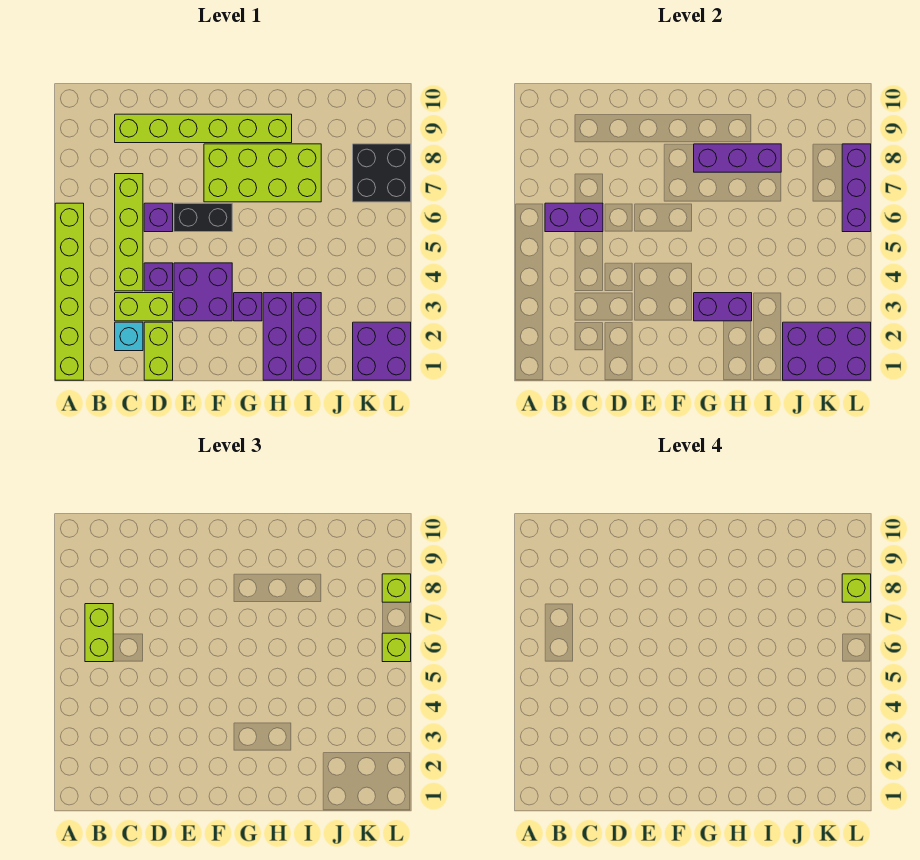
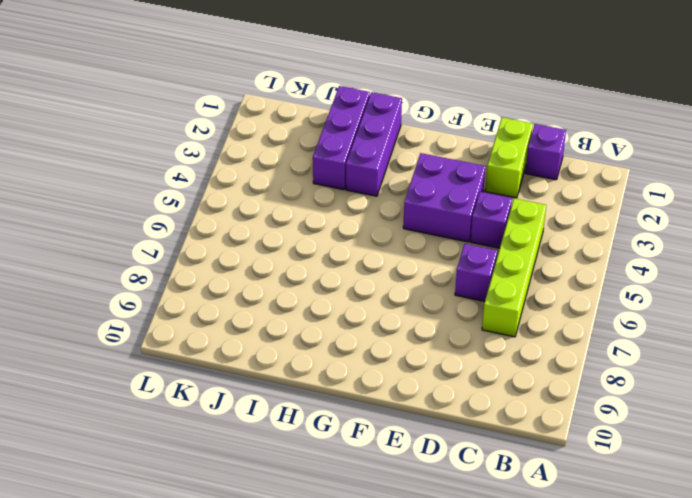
purple brick C1 level 1 -> purple brick G3 level 1
none -> lime brick A1:A6 level 1
none -> cyan brick C2 level 1
none -> lime brick C3:D3 level 1

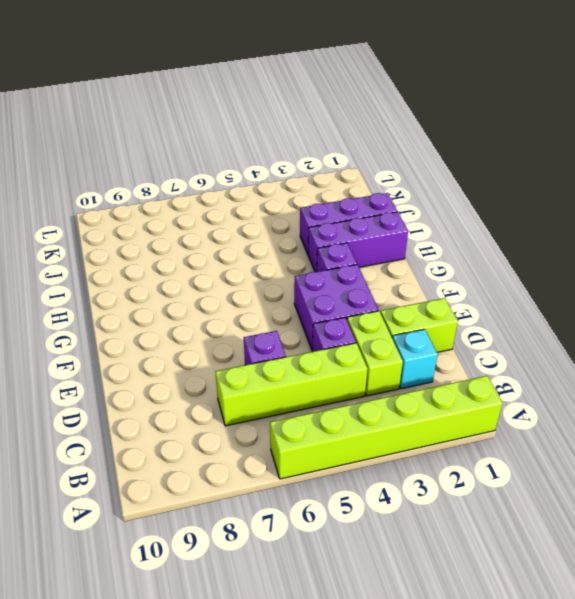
none -> lime brick C9:H9 level 1
none -> black brick E6:F6 level 1
none -> lime brick F7:I8 level 1

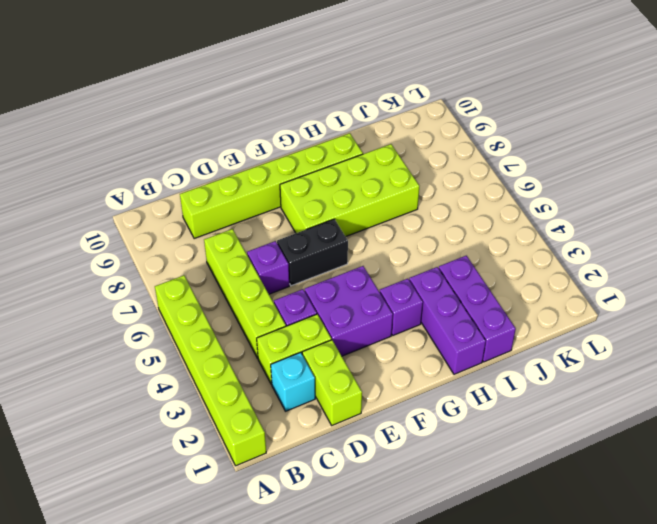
none -> purple brick K1:L2 level 1
none -> black brick K7:L8 level 1
none -> purple brick B6:C6 level 2

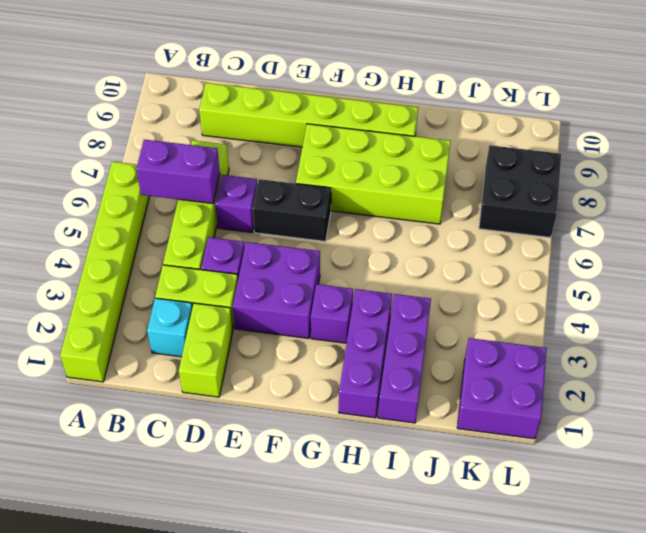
none -> purple brick G3:H3 level 2
none -> purple brick G8:I8 level 2
none -> purple brick J1:L2 level 2

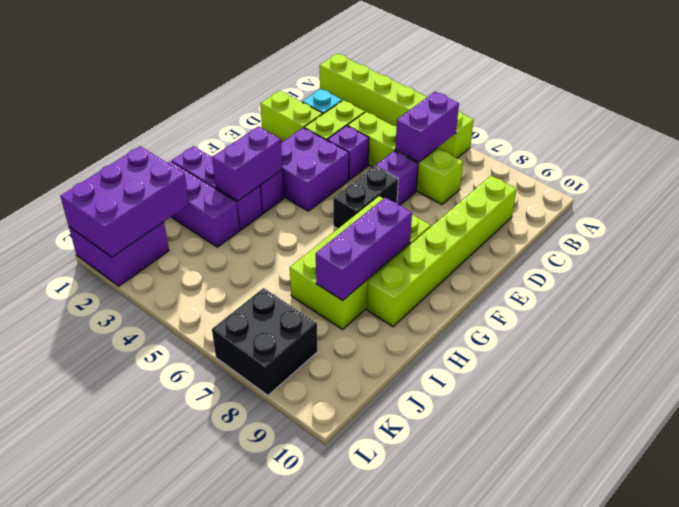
none -> purple brick L6:L8 level 2
none -> lime brick B6:B7 level 3
none -> lime brick L6 level 3

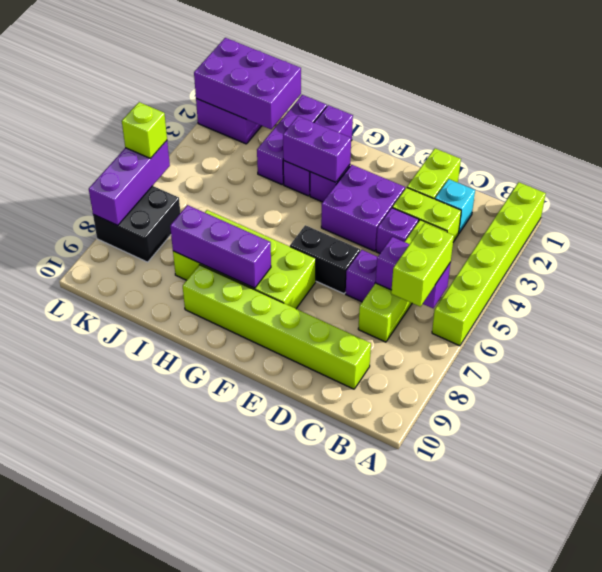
none -> lime brick L8 level 3
none -> lime brick L8 level 4

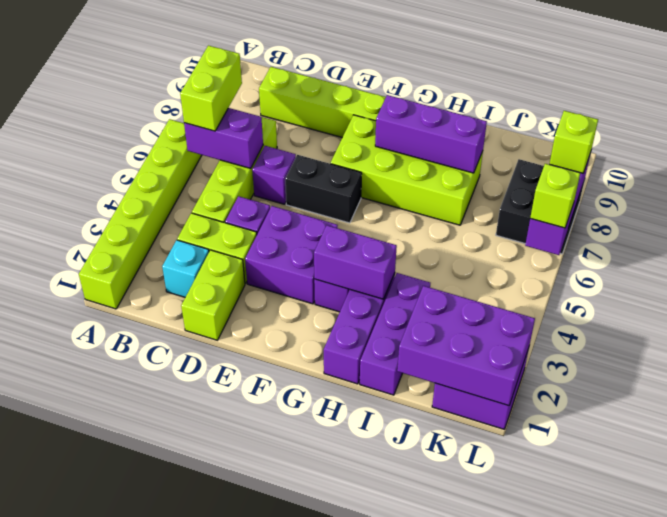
none -> lime brick L8 level 4

